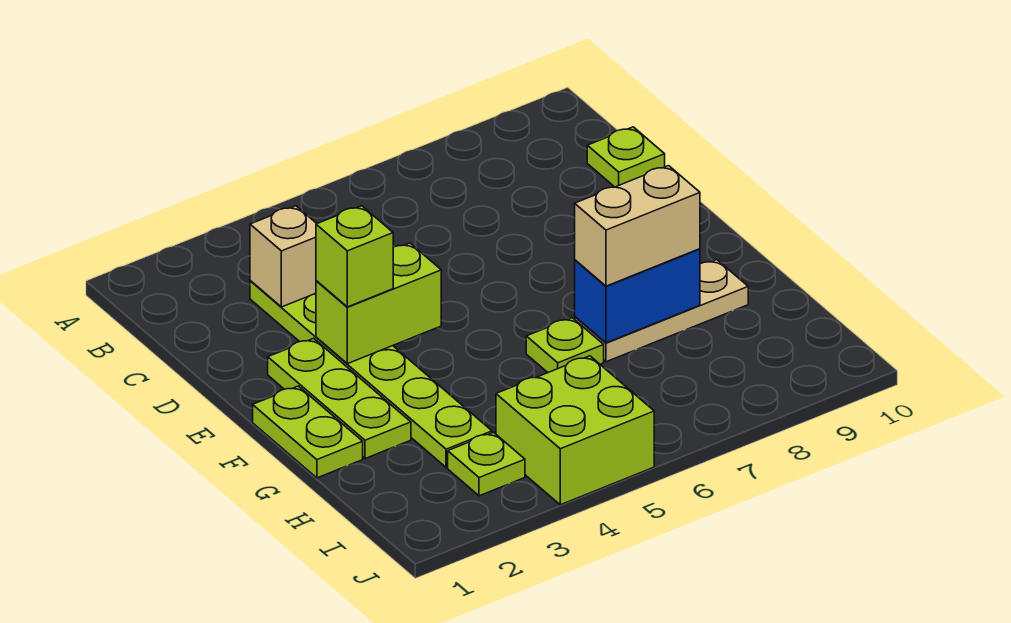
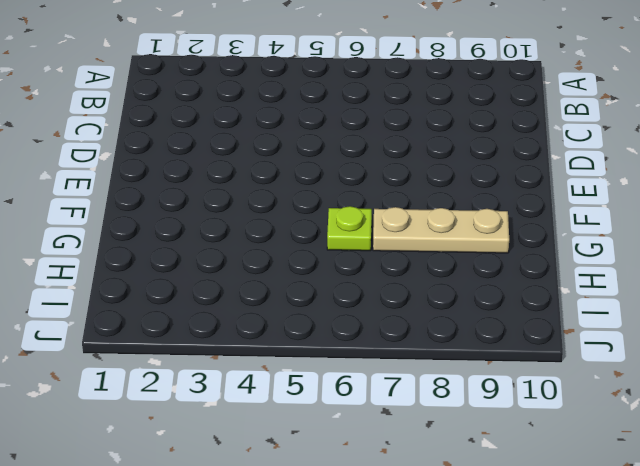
none -> lime plate C3:H3 level 1
none -> lime plate C10 level 1
none -> lime plate E2:G2 level 1

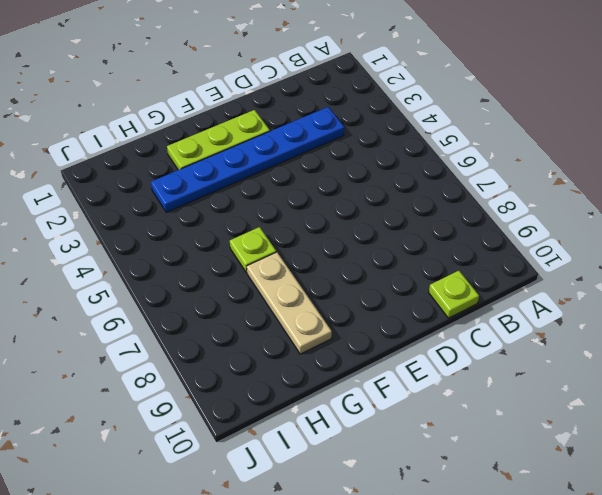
blue plate C3:H3 level 1 -> lime plate C3:H3 level 1
none -> lime plate F1:G1 level 1
none -> lime plate I3 level 1
none -> lime brick I4:J5 level 1

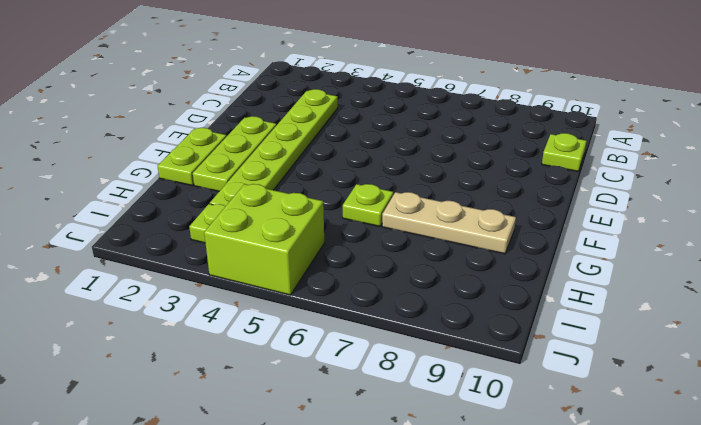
none -> tan brick C3 level 2
none -> lime brick E3:E4 level 2
none -> blue brick G7:G8 level 2

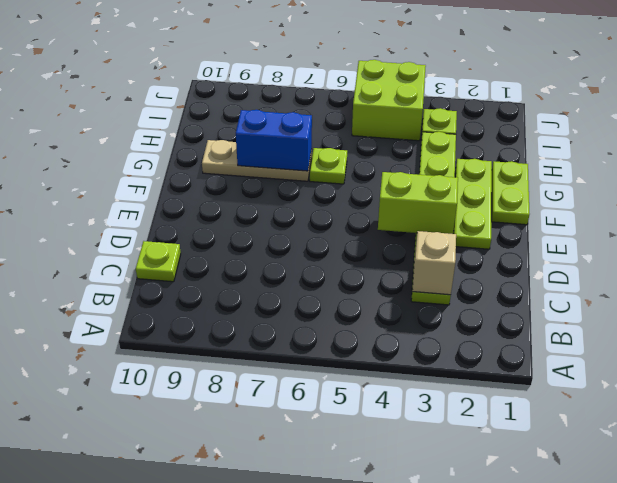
none -> lime brick E3 level 3
none -> tan brick G7:G8 level 3

